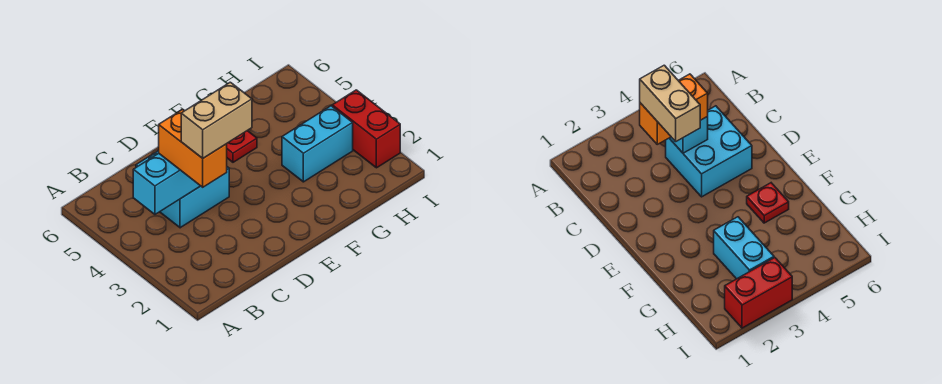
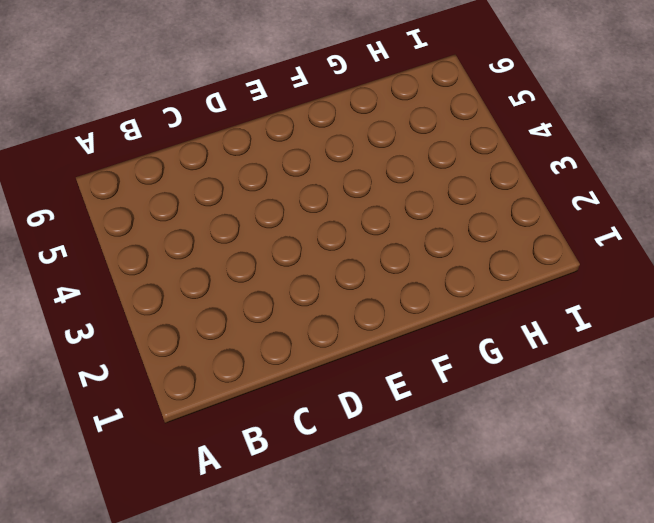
none -> cyan brick C4:D5 level 1
none -> red plate F5 level 1

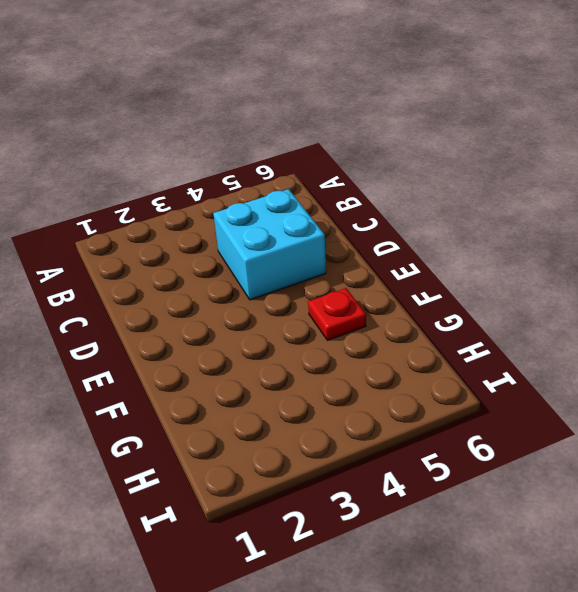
none -> cyan brick G3:H3 level 1
none -> red brick I2:I3 level 1

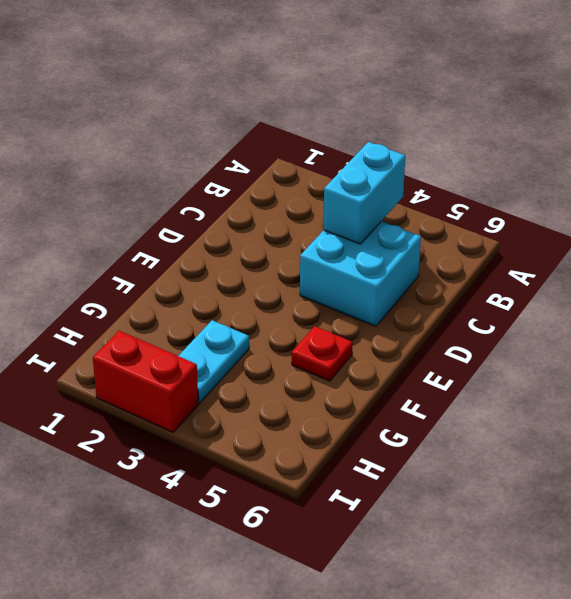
cyan plate G3:H3 level 1 -> cyan brick G3:H3 level 1
none -> orange brick C3:C4 level 3
none -> tan brick C3:D3 level 4

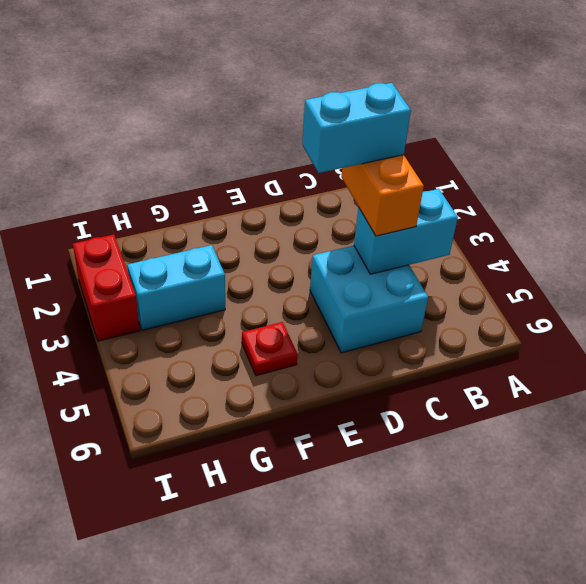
cyan brick C3:D3 level 4 -> tan brick C3:D3 level 4

